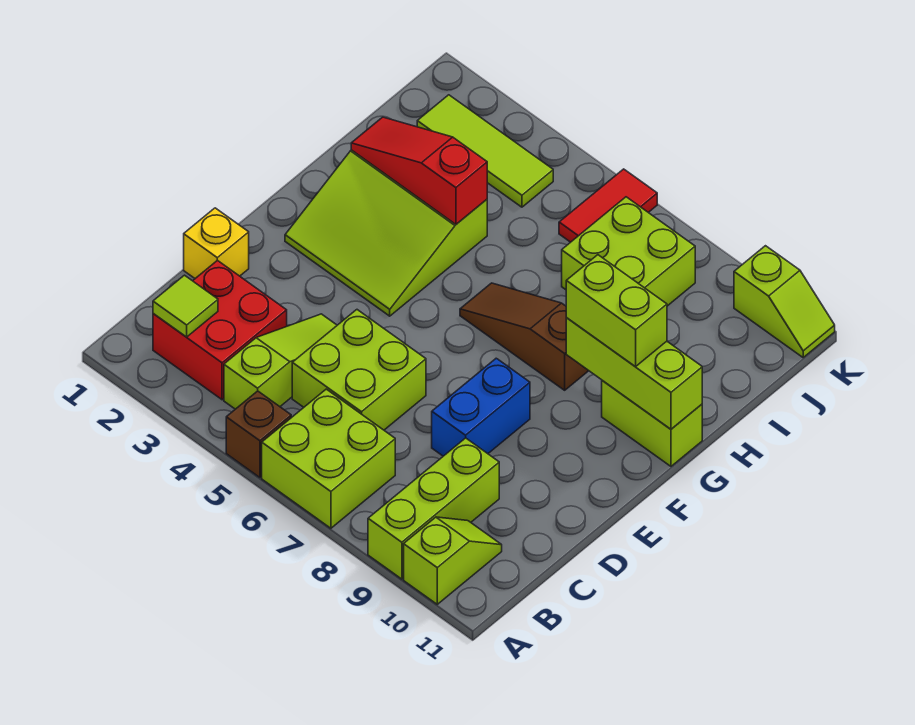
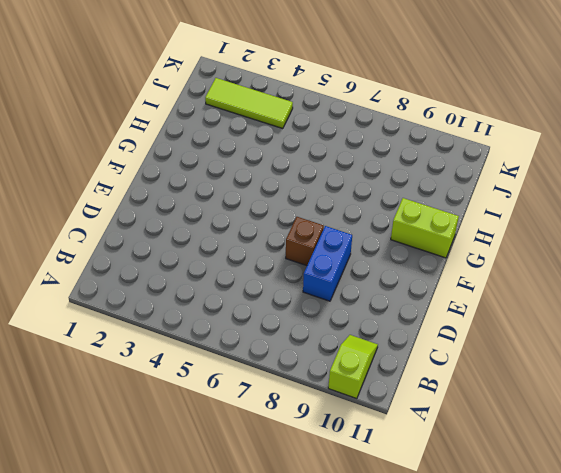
brown brick E7 level 1 -> brown brick A5 level 1
none -> lime brick A6:B7 level 1
none -> lime brick A9:C9 level 1
none -> red brick B2:C3 level 1

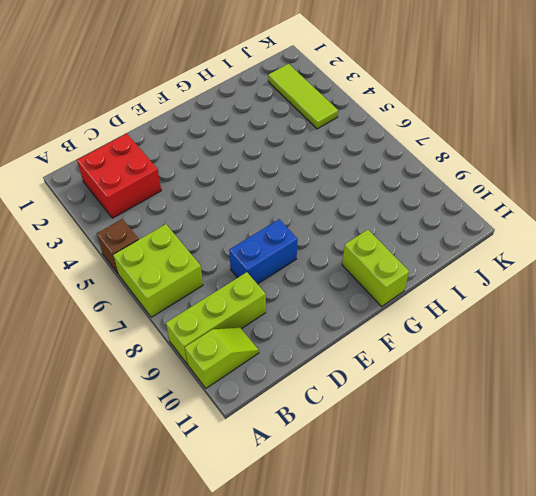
none -> lime slope B4:D4 level 1 top B
none -> lime brick C5:D6 level 1
none -> yellow brick D1 level 1

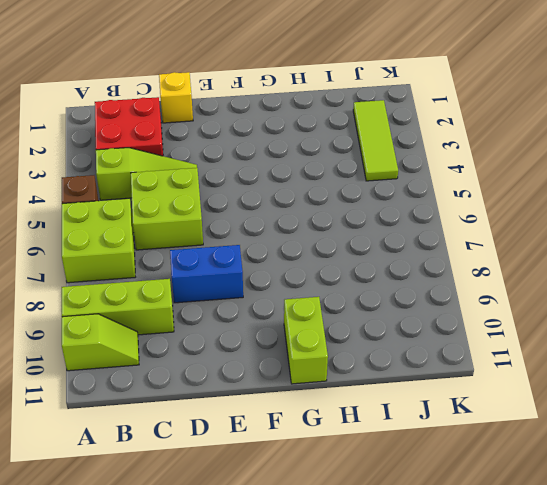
none -> lime slope F2:H4 level 1 top H
none -> brown slope G6:G8 level 1 top 8
none -> lime brick I7:J8 level 1

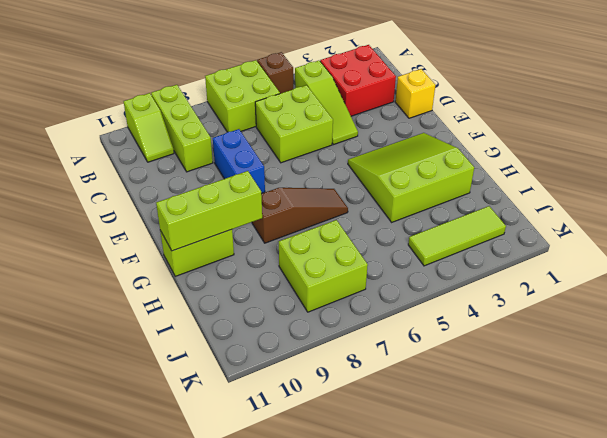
none -> red tile J6:K6 level 1
none -> lime slope K10:K11 level 1 top 10
none -> lime tile B2 level 2

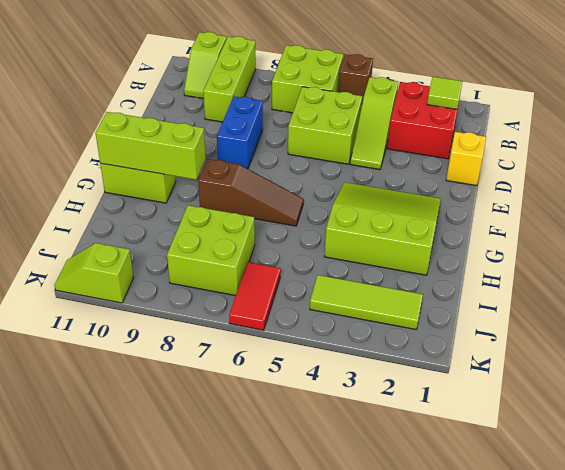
none -> red slope H2:H4 level 2 top 4
none -> lime brick G9:G10 level 3

